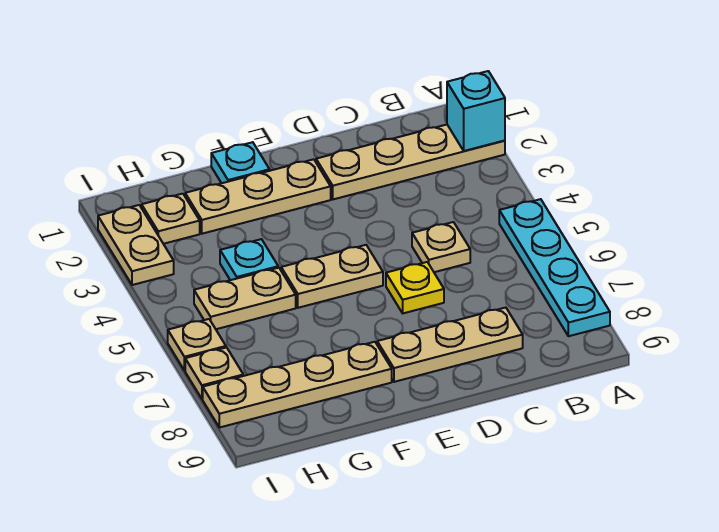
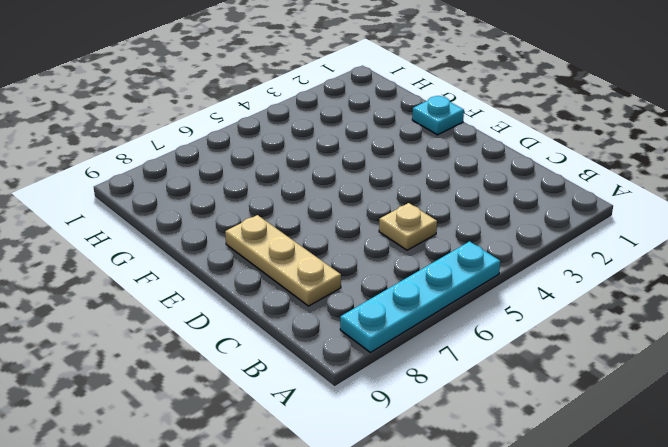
none -> tan plate A2:D2 level 1
none -> yellow plate D6 level 1
none -> tan plate E2:G2 level 1

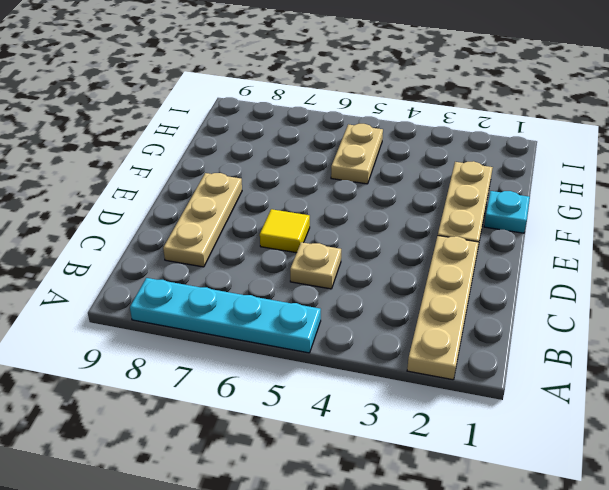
yellow tile D6 level 1 -> yellow plate D6 level 1
none -> tan plate E5:F5 level 1
none -> tan plate F8:I8 level 1
none -> cyan plate G4 level 1

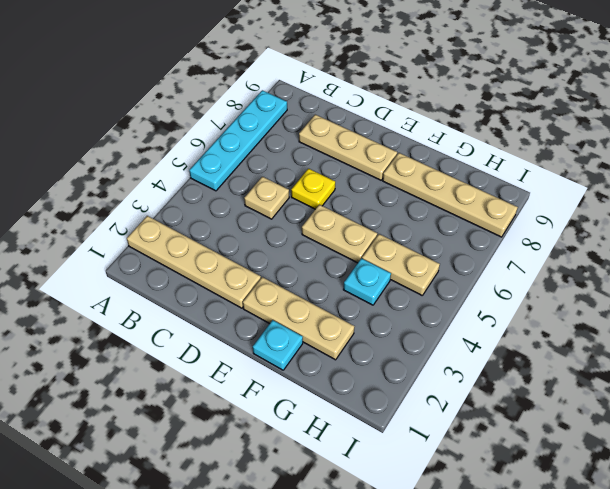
none -> tan plate H2 level 1
none -> tan plate I2:I3 level 1
none -> tan plate I6 level 1

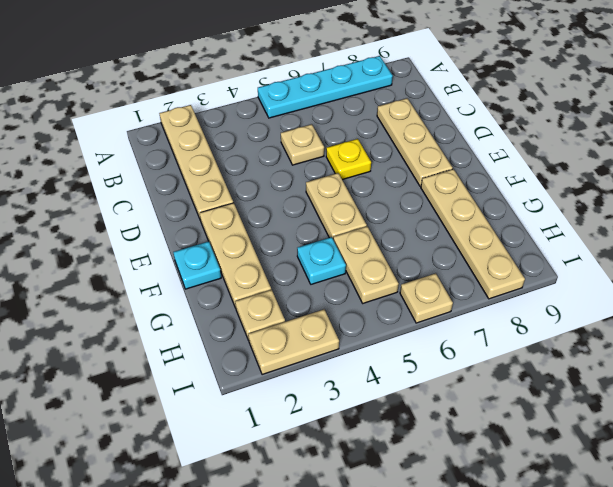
none -> tan plate I7 level 1
none -> cyan brick A2 level 2

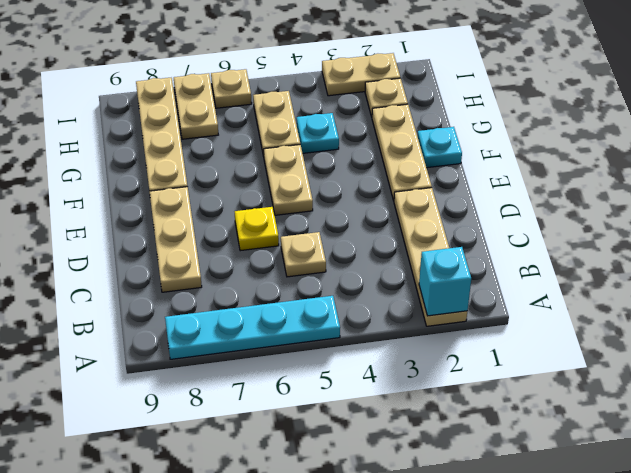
tan plate H7:I7 level 1 -> tan plate I7 level 1

